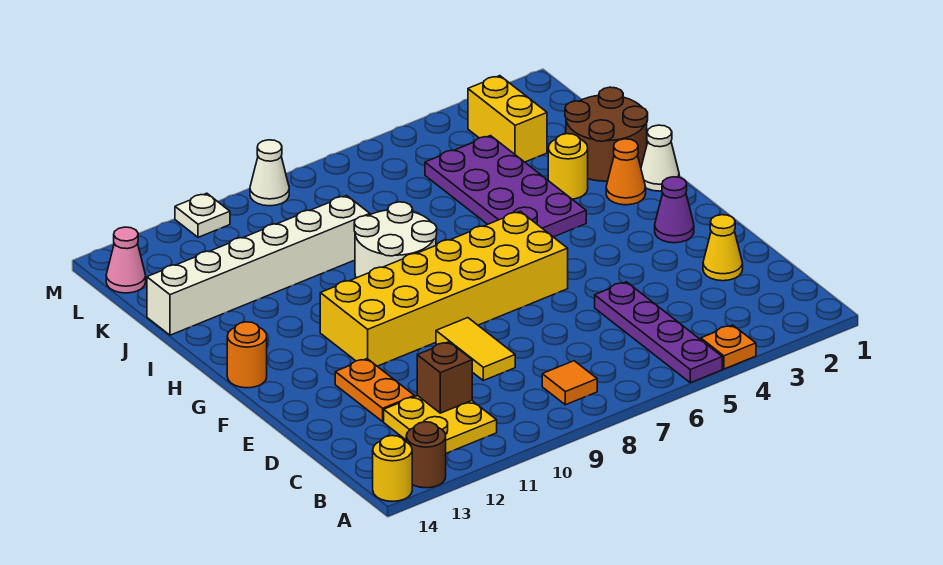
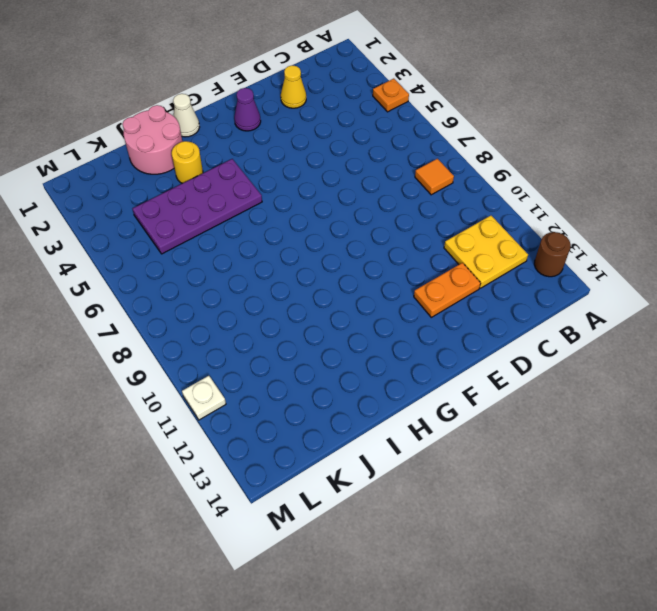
pink round brick I1:J2 level 1 -> brown round brick I1:J2 level 1
none -> purple plate A5:D5 level 1
none -> yellow round brick A14 level 1
none -> yellow tile D9:E9 level 1

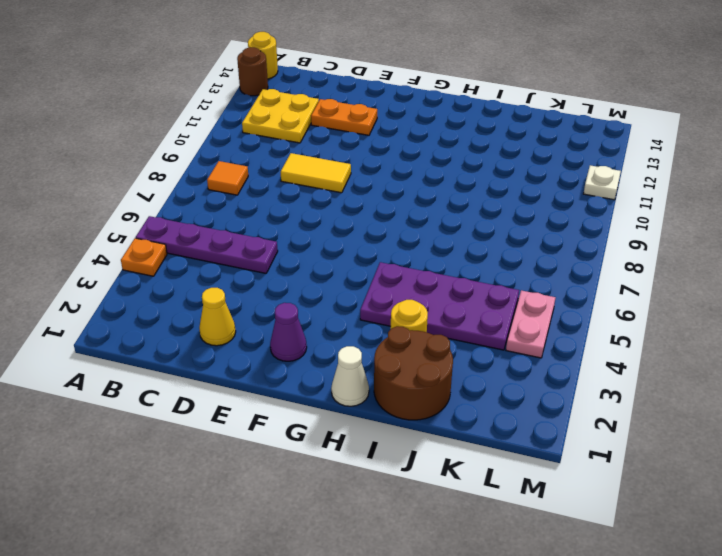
pink plate L4:L5 level 1 -> none
none -> yellow brick F6:G11 level 1
none -> orange round brick G14 level 1
none -> orange cone H2 level 1

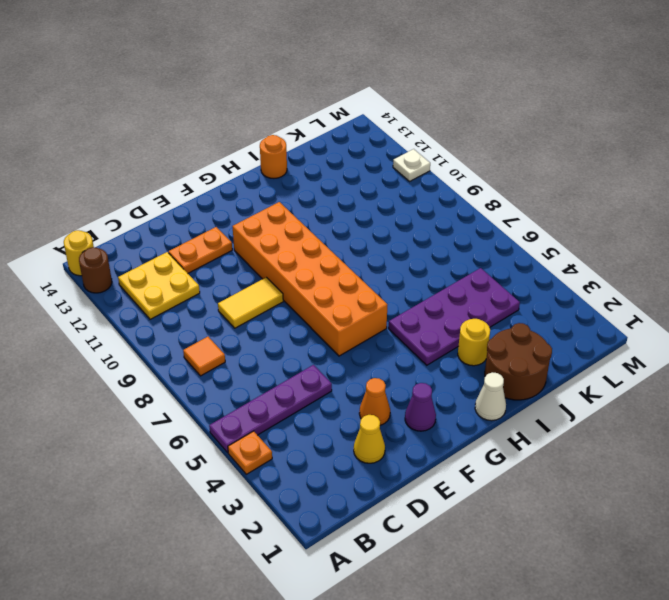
orange cone E3 level 1 -> orange cone H2 level 1
orange brick F6:G11 level 1 -> yellow brick F6:G11 level 1
orange round brick I14 level 1 -> orange round brick G14 level 1
none -> white round brick H8:I9 level 1
none -> white brick J9:J14 level 1
none -> yellow brick K3:L3 level 1

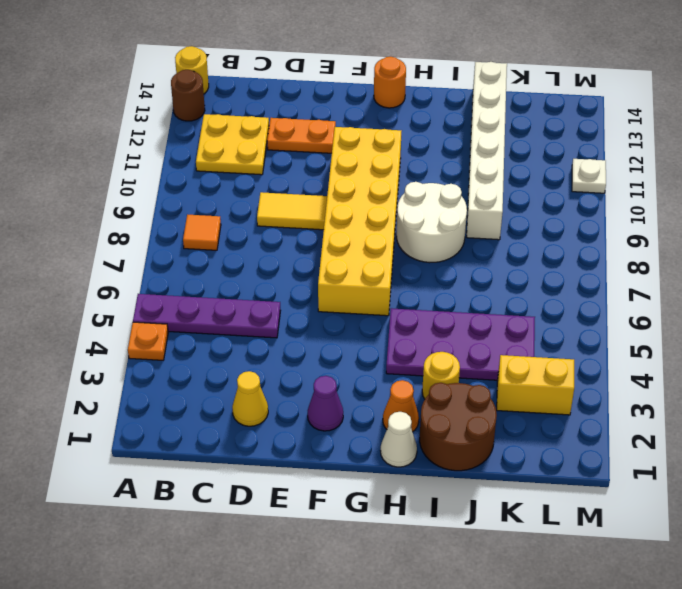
none -> pink cone L14 level 1
none -> white cone M9 level 1
none -> brown brick C11 level 2

